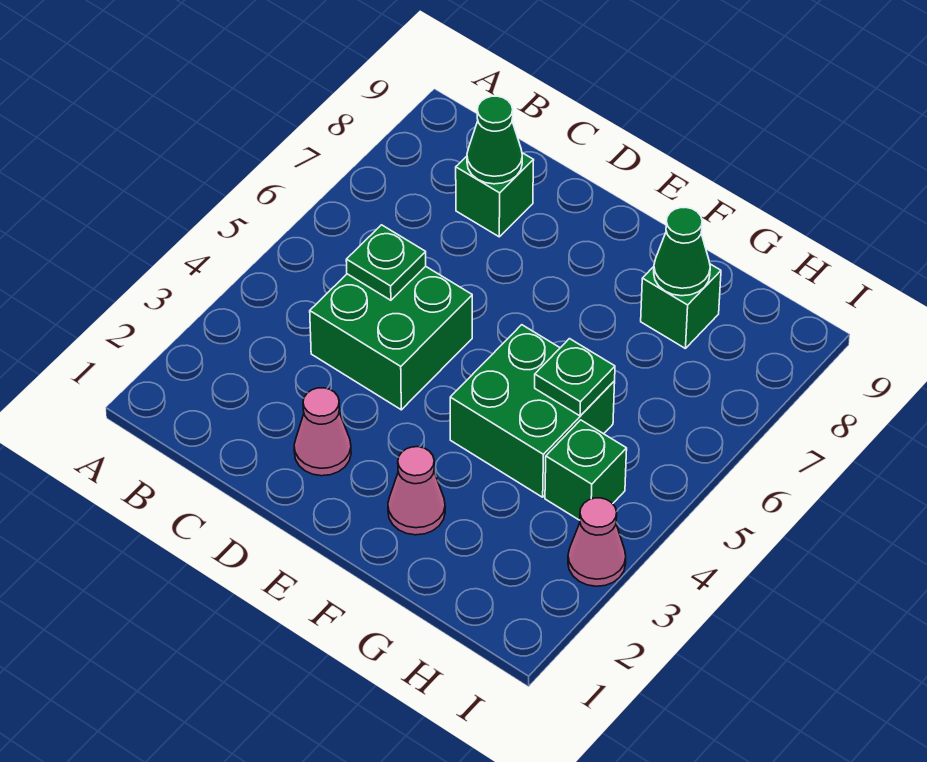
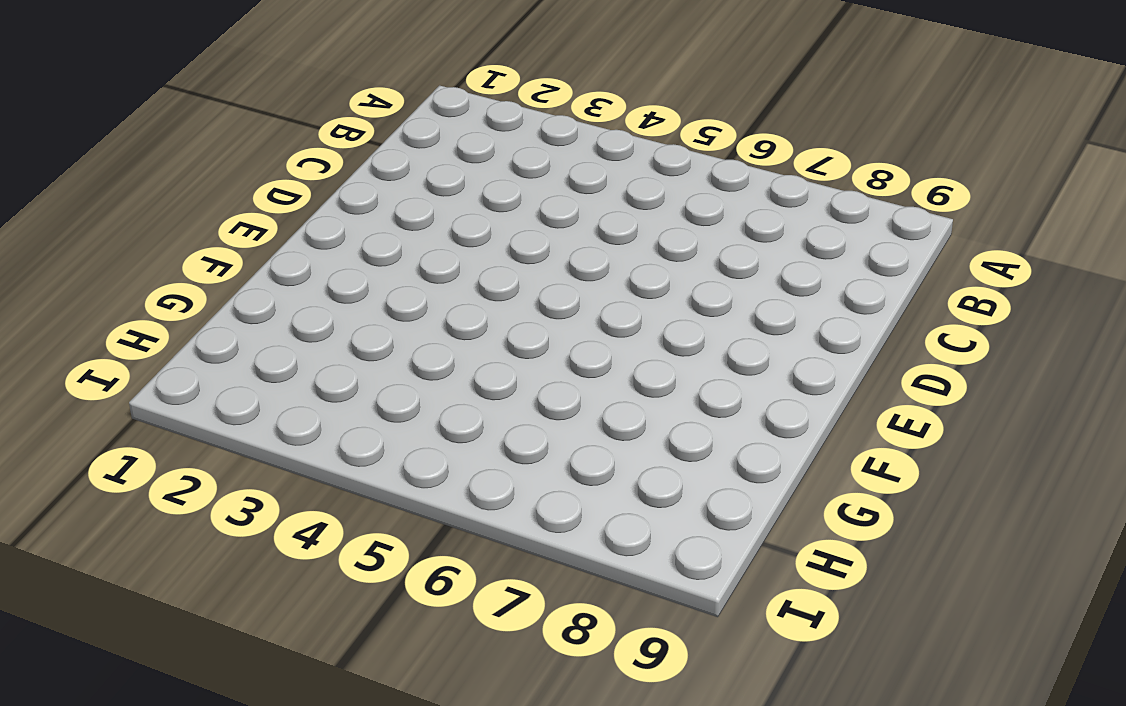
none -> green brick C4:D5 level 1
none -> green brick C8 level 1
none -> pink cone D2 level 1

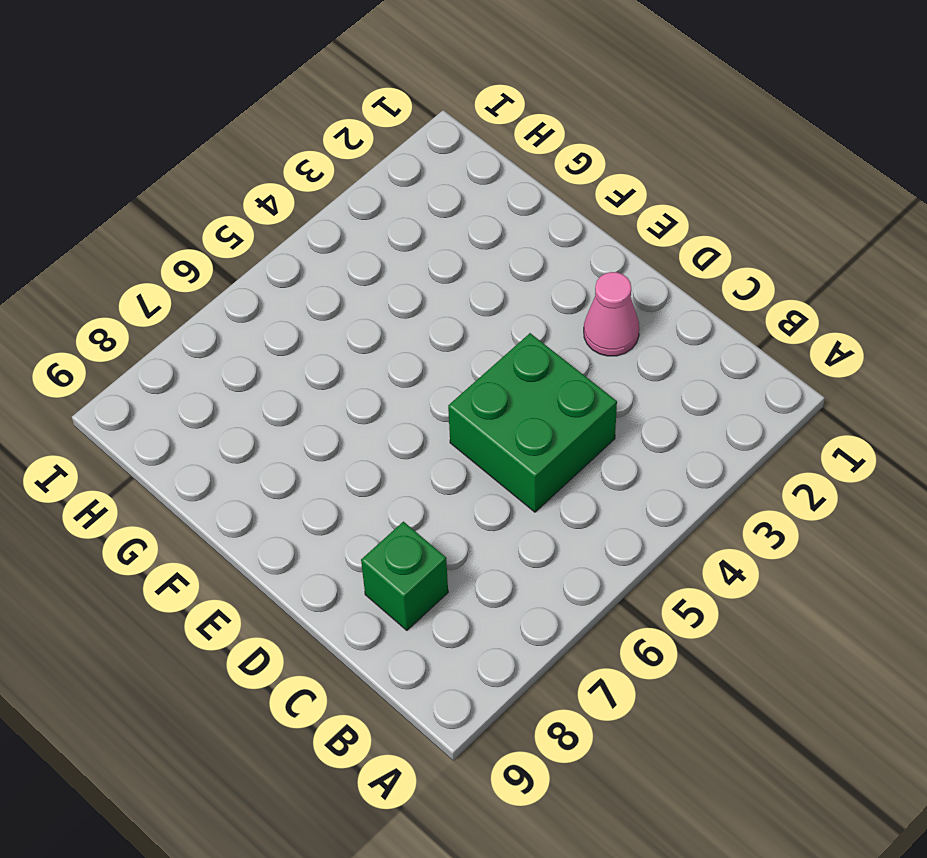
none -> pink cone F2 level 1
none -> green brick F4:G5 level 1
none -> green brick G8 level 1

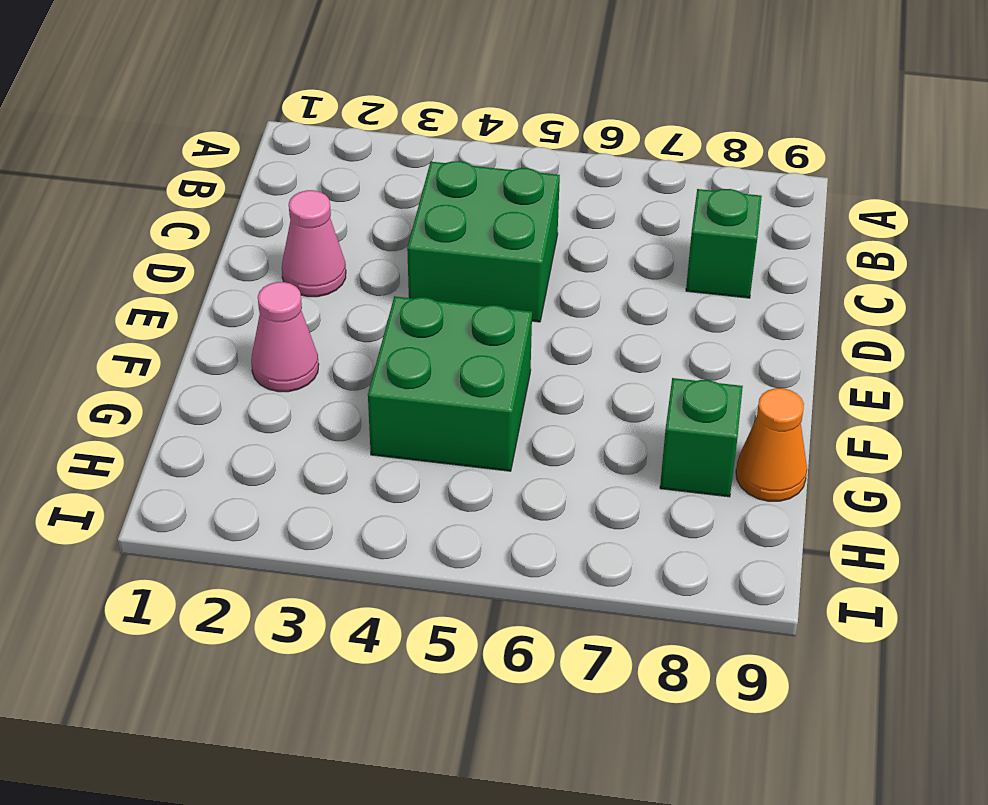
orange cone G9 level 1 -> none
none -> green brick H4 level 1
none -> pink cone I3 level 1
none -> green plate C5 level 2

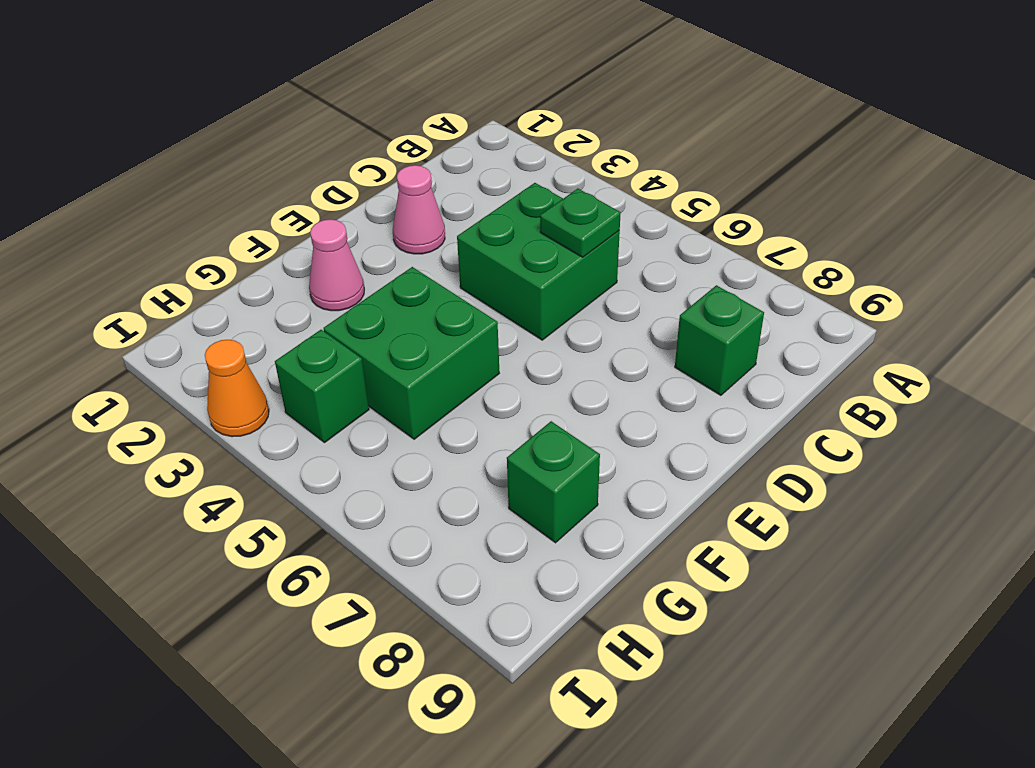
orange cone I3 level 1 -> pink cone I3 level 1
none -> green cone C8 level 2
none -> green plate G5 level 2
none -> green cone G8 level 2

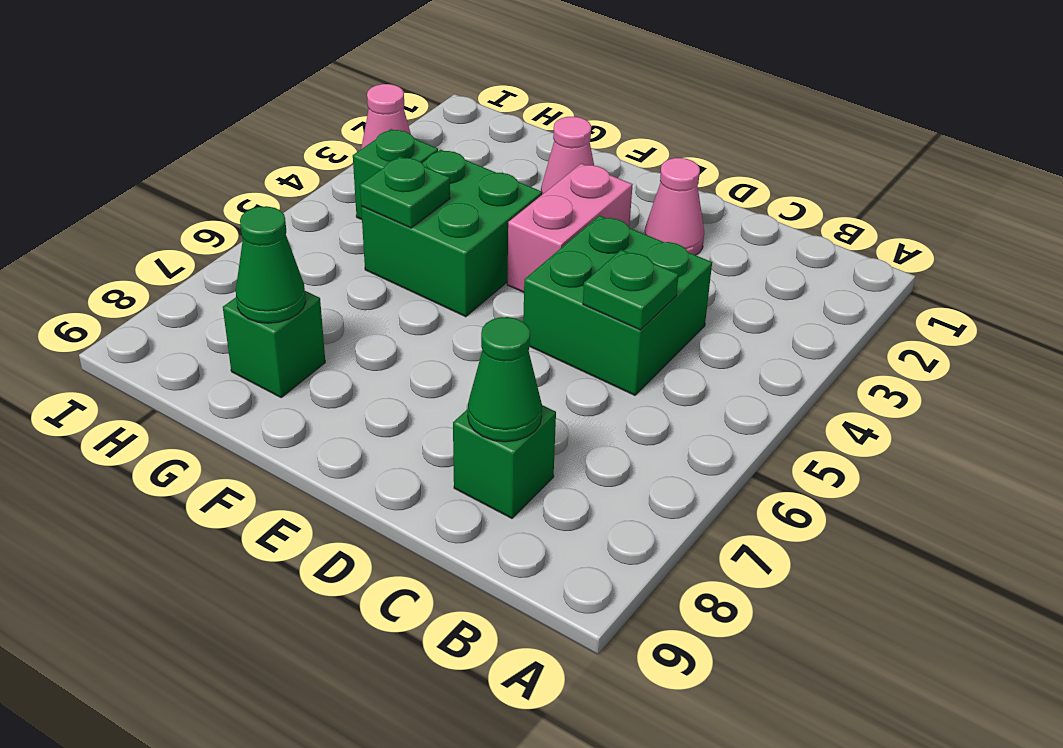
pink brick E3:E4 level 1 -> none

